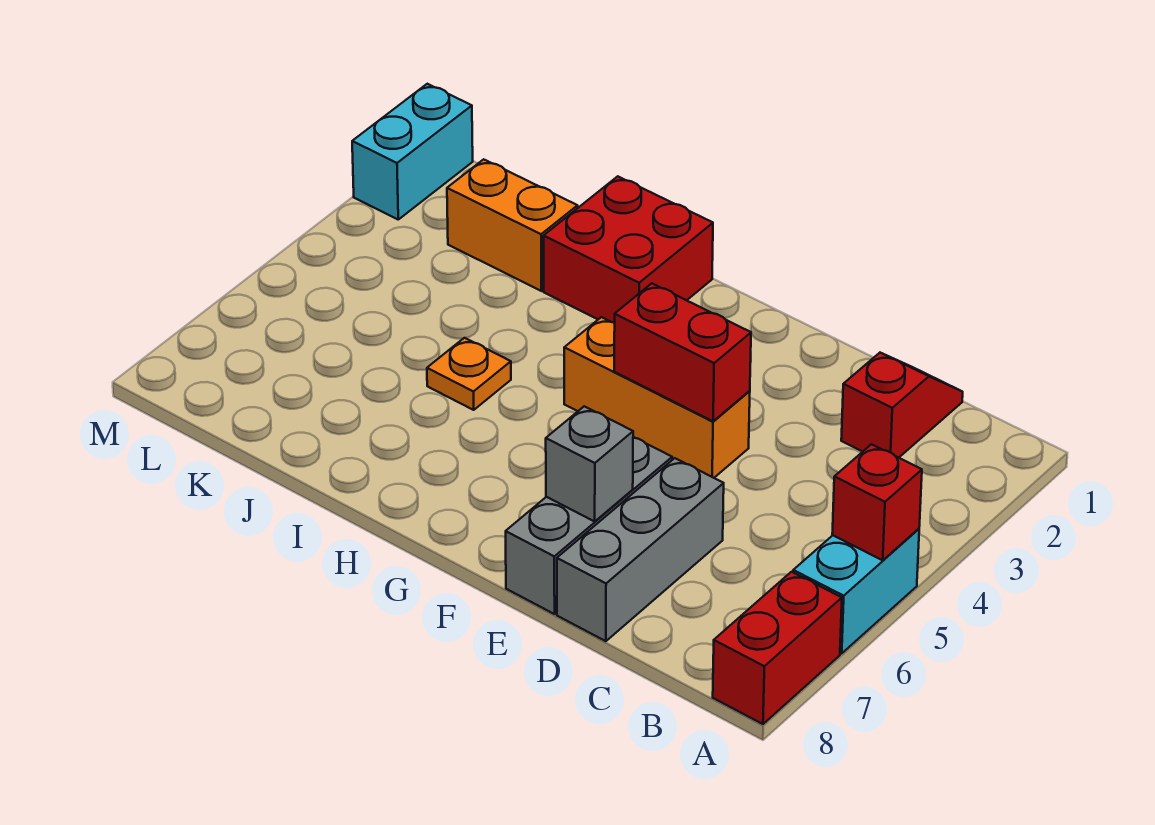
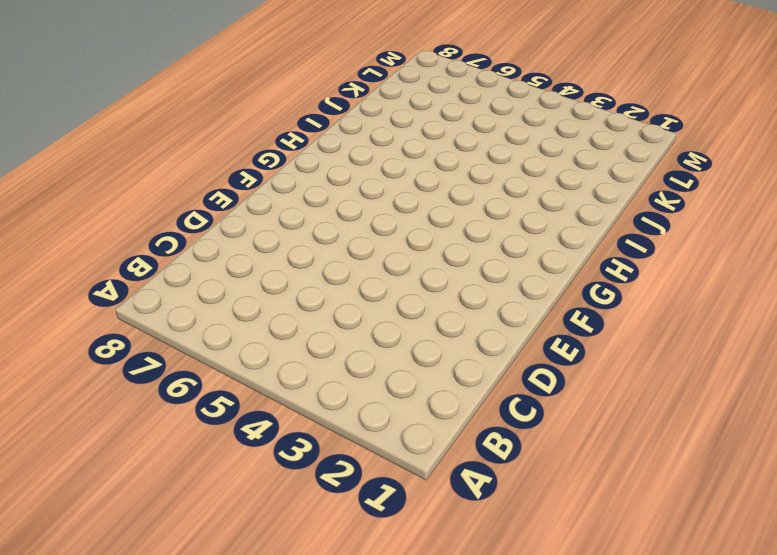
none -> cyan brick A5:A6 level 1
none -> red brick A7:A8 level 1
none -> red slope C1:C2 level 1 top 2

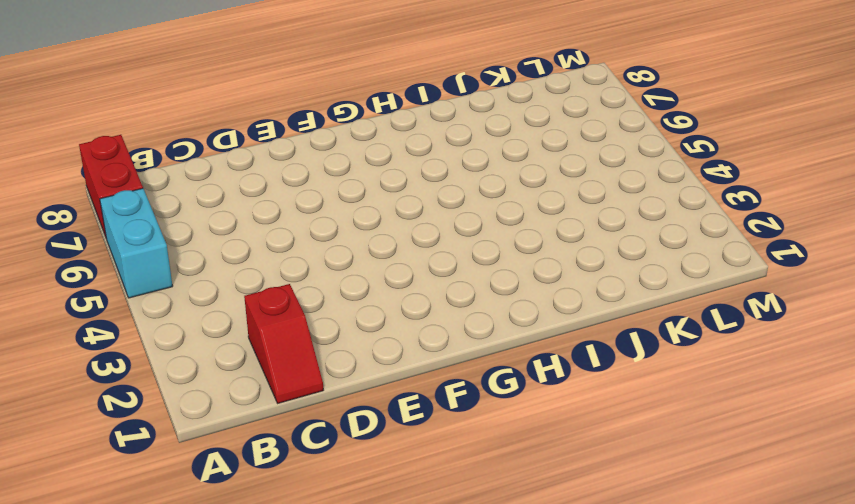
none -> grey brick D6:D8 level 1
none -> orange brick E4:G4 level 1
none -> grey brick E6:E8 level 1

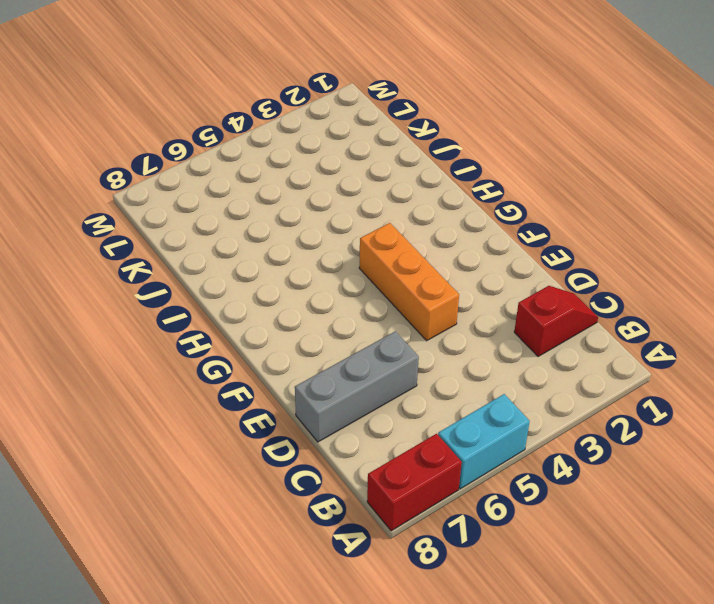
none -> grey brick E6:E8 level 1
none -> red brick H1:I2 level 1
none -> orange plate I5 level 1

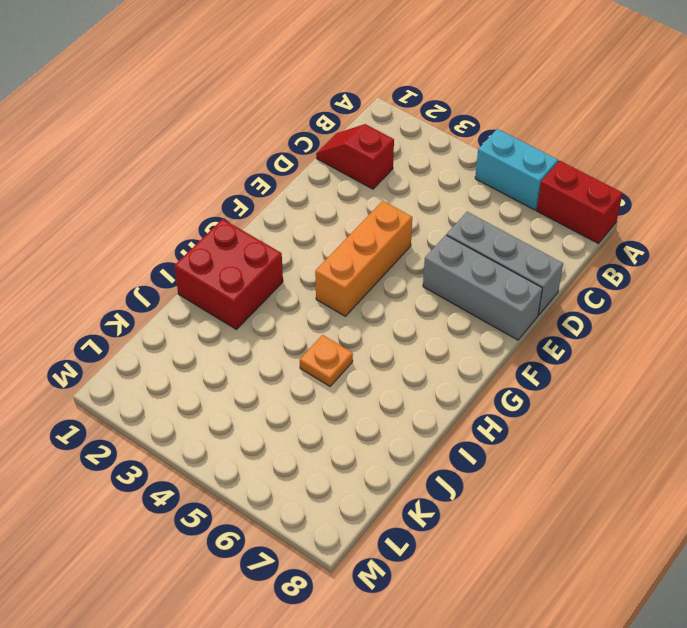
none -> orange brick J2:K2 level 1
none -> cyan brick M1:M2 level 1
none -> red brick A5 level 2

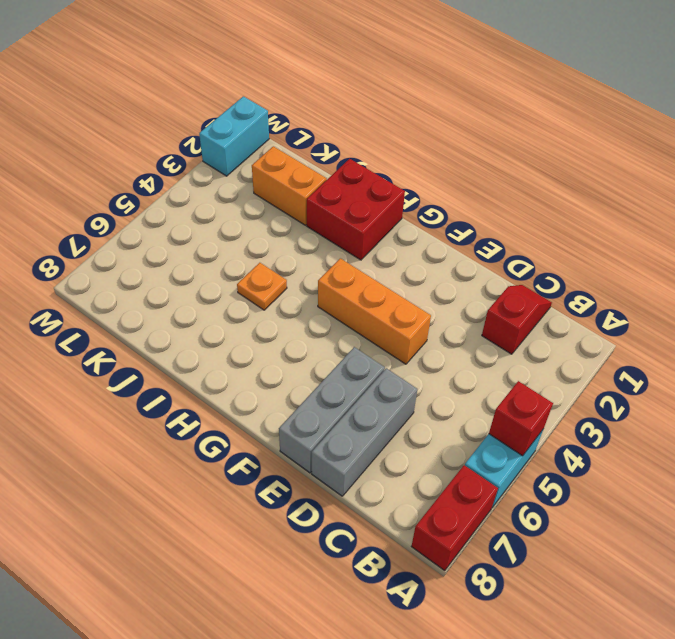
none -> red brick E4:F4 level 2
none -> grey brick E7 level 2

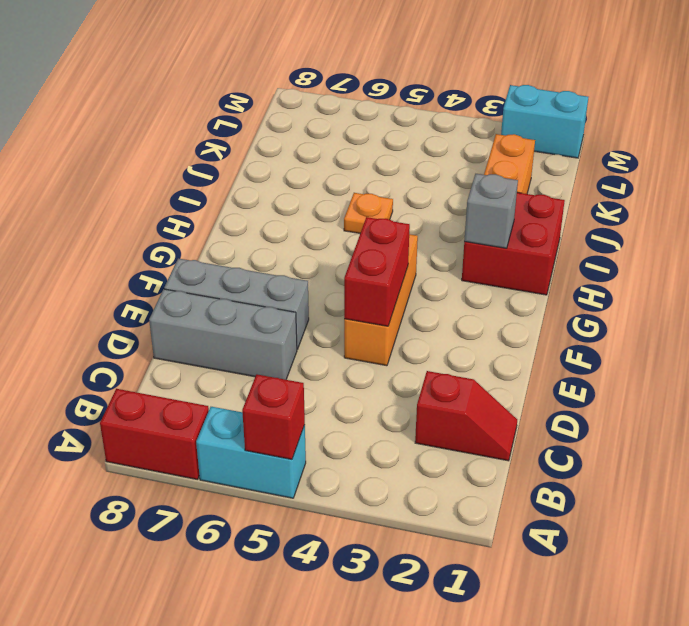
grey brick H2 level 2 -> grey brick E7 level 2

